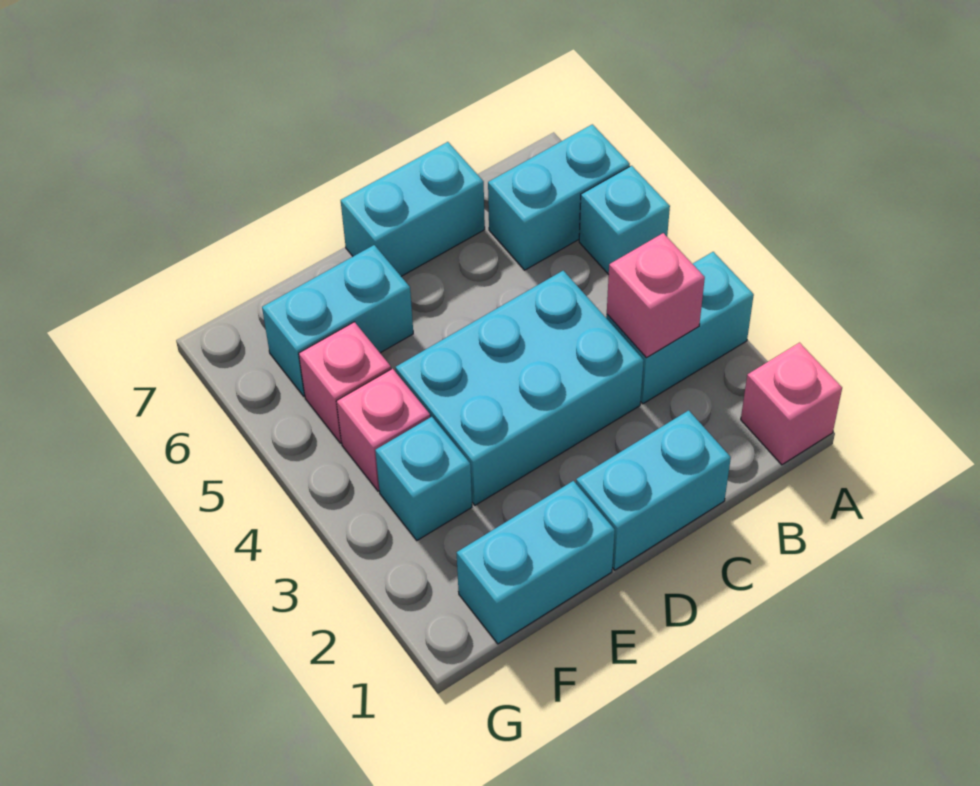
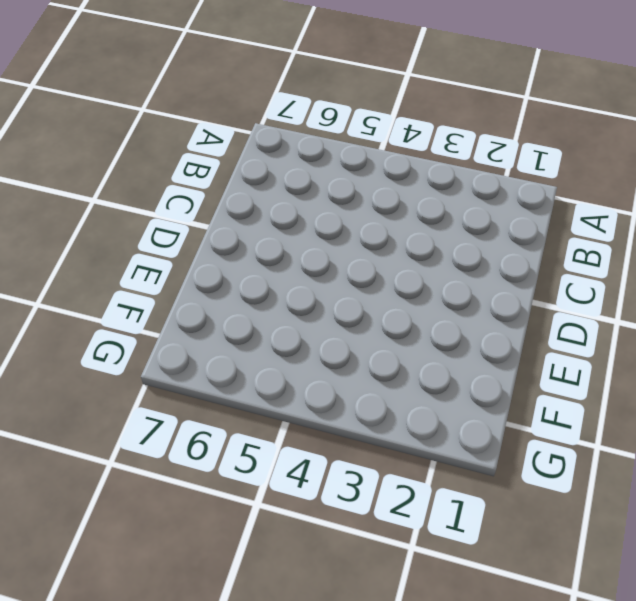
none -> pink brick A1 level 1
none -> cyan brick A3:B3 level 1
none -> cyan brick A5 level 1

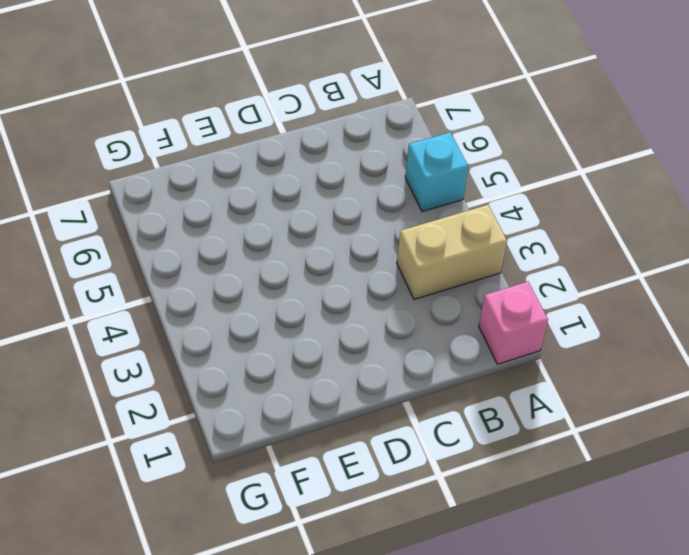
tan brick A3:B3 level 1 -> cyan brick A3:B3 level 1
none -> cyan brick A6:B6 level 1
none -> cyan brick C1:D1 level 1
none -> cyan brick C3:E4 level 1

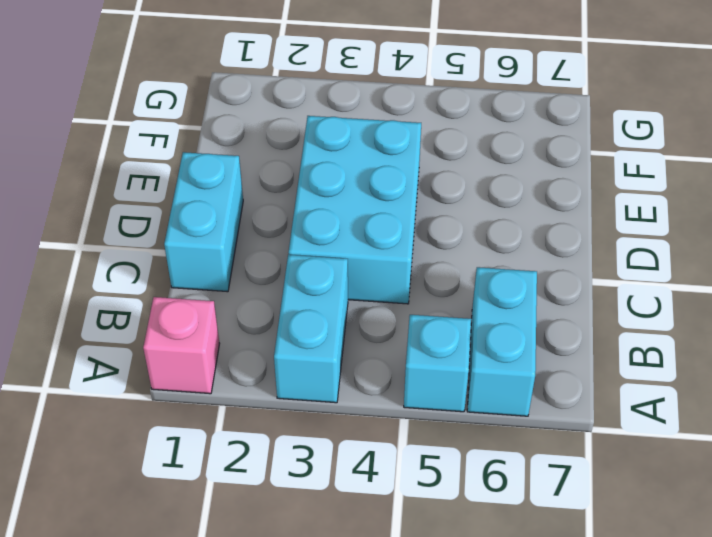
none -> cyan brick C7:D7 level 1
none -> cyan brick E1:F1 level 1
none -> cyan brick E6:F6 level 1

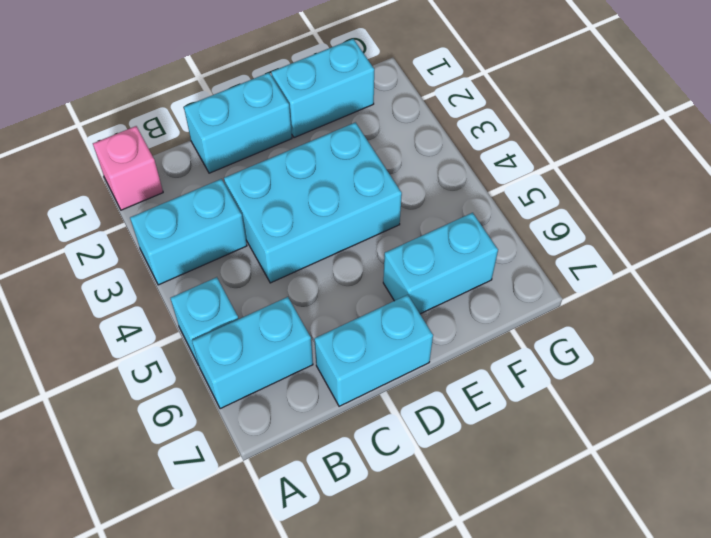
none -> cyan brick F3 level 1
none -> pink brick F4 level 1
none -> pink brick F5 level 1

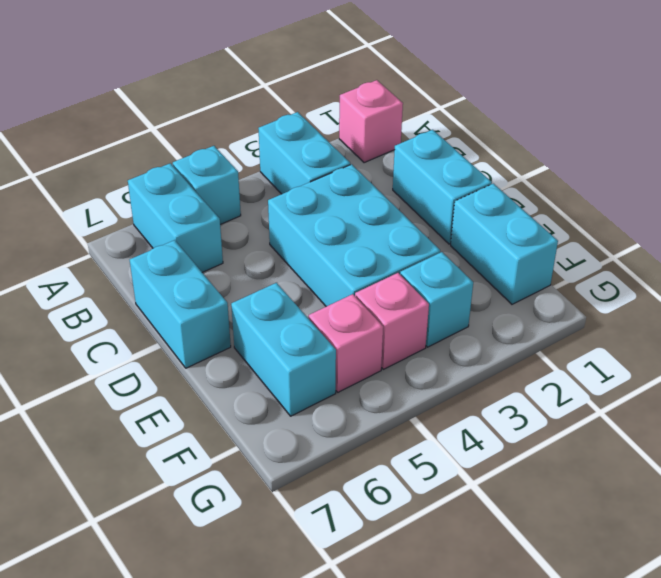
none -> pink brick B3 level 2

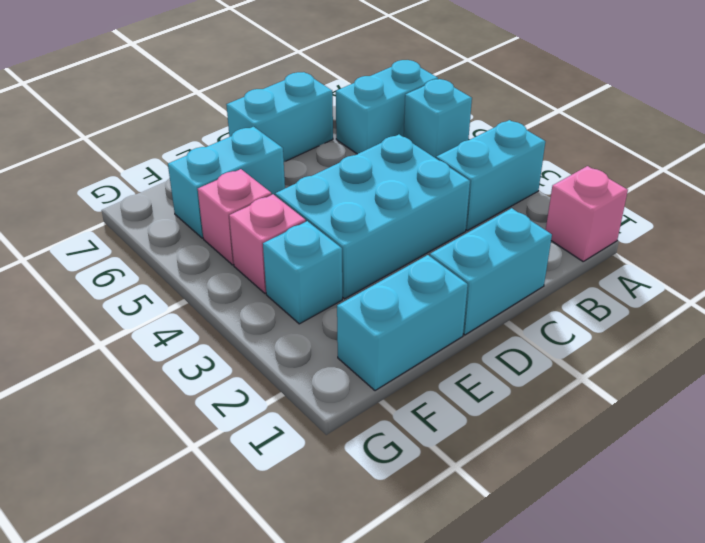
none -> pink brick B3 level 2

